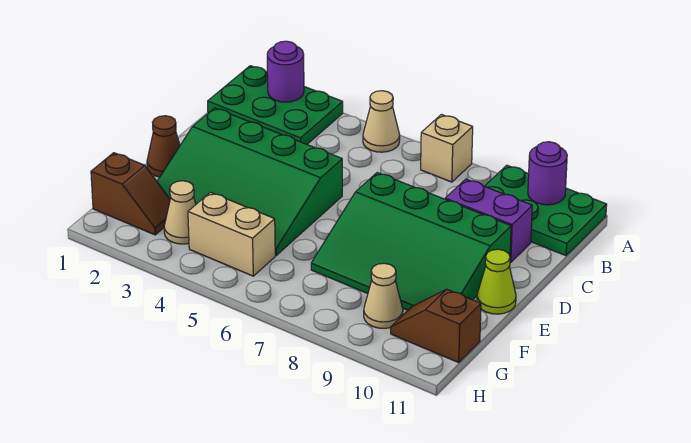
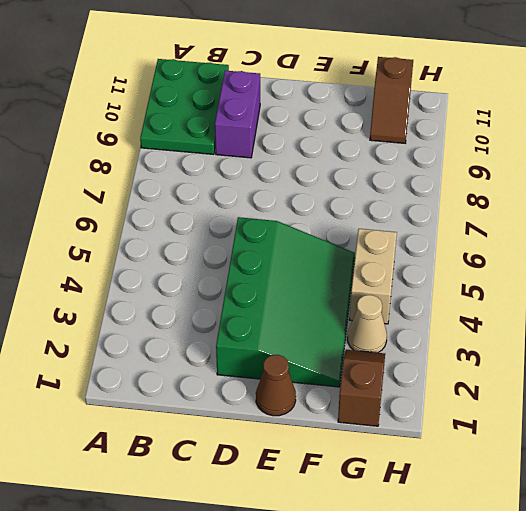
none -> green plate A1:B3 level 1
none -> tan cone A5 level 1
none -> tan brick A7 level 1

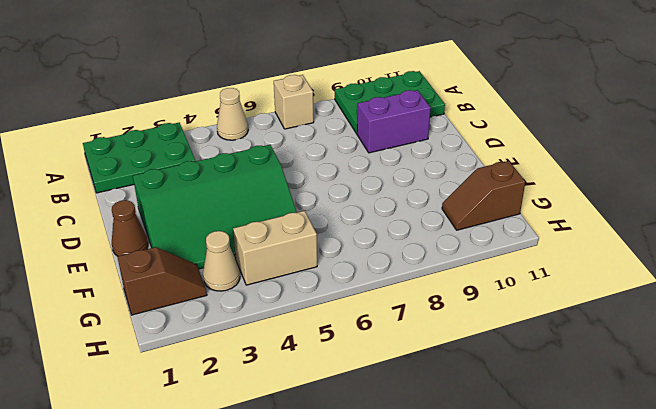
none -> green slope D7:F10 level 1 top D
none -> lime cone E11 level 1
none -> tan cone G9 level 1

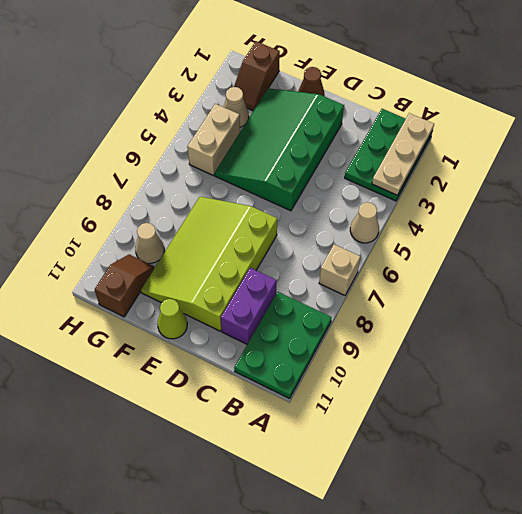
tan plate A1:A3 level 2 -> purple round brick A2 level 2
lime slope D7:F10 level 1 top D -> green slope D7:F10 level 1 top D
none -> purple round brick A10 level 2

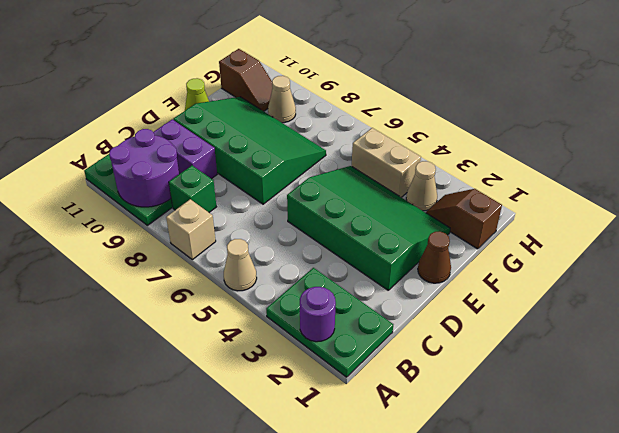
purple round brick A9:B10 level 2 -> purple round brick A10 level 2
green brick B8 level 1 -> none

